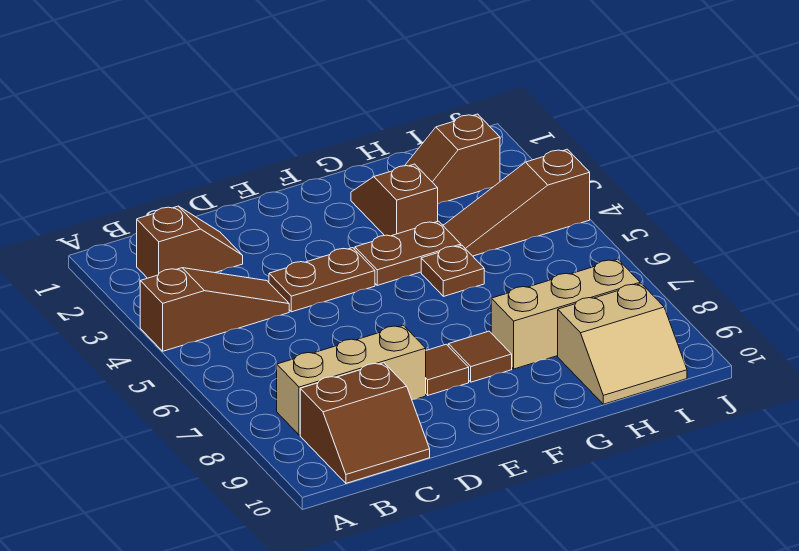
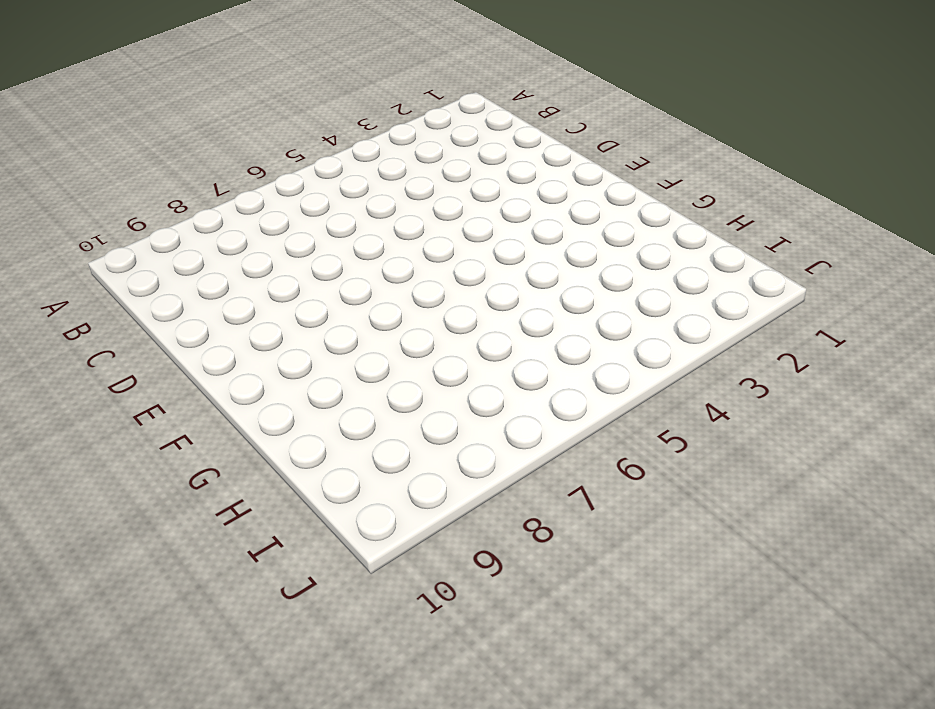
none -> brown slope A4:C4 level 1 top A
none -> brown slope B2:C2 level 1 top B
none -> tan brick B8:D8 level 1

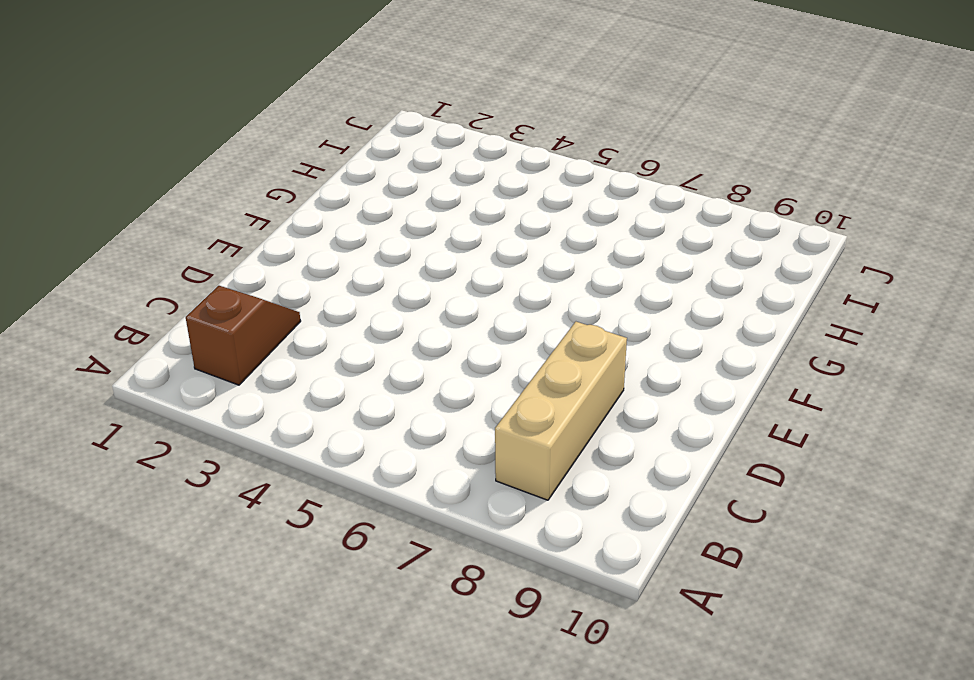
none -> brown slope A4:C4 level 1 top A
none -> brown slope B9:C10 level 1 top 9
none -> brown plate D4:E4 level 1

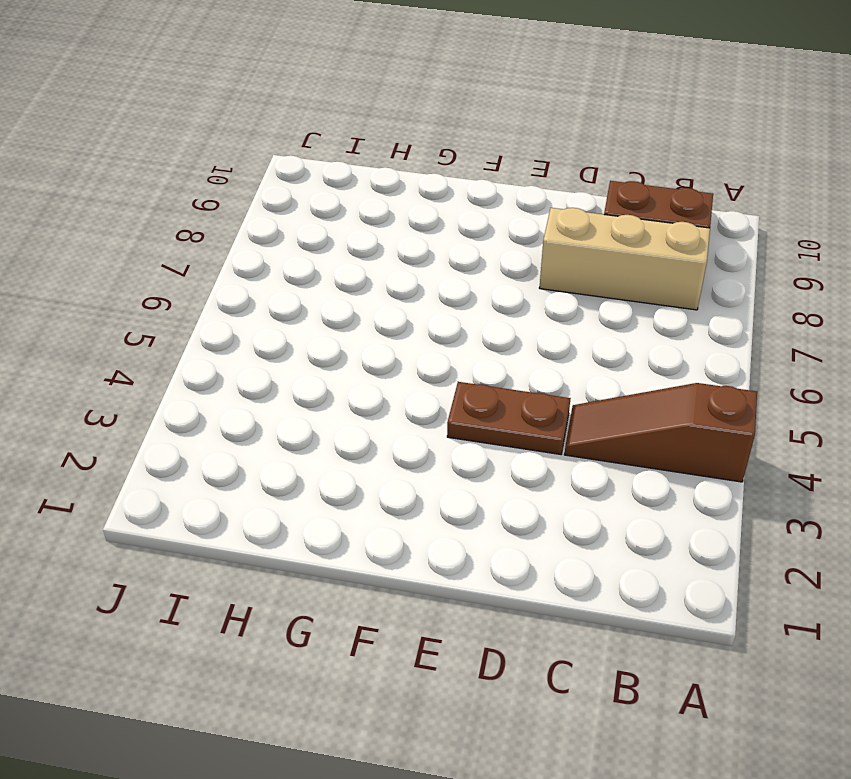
none -> brown slope B2:C2 level 1 top B
none -> brown tile E8 level 1
none -> brown plate F4:G4 level 1

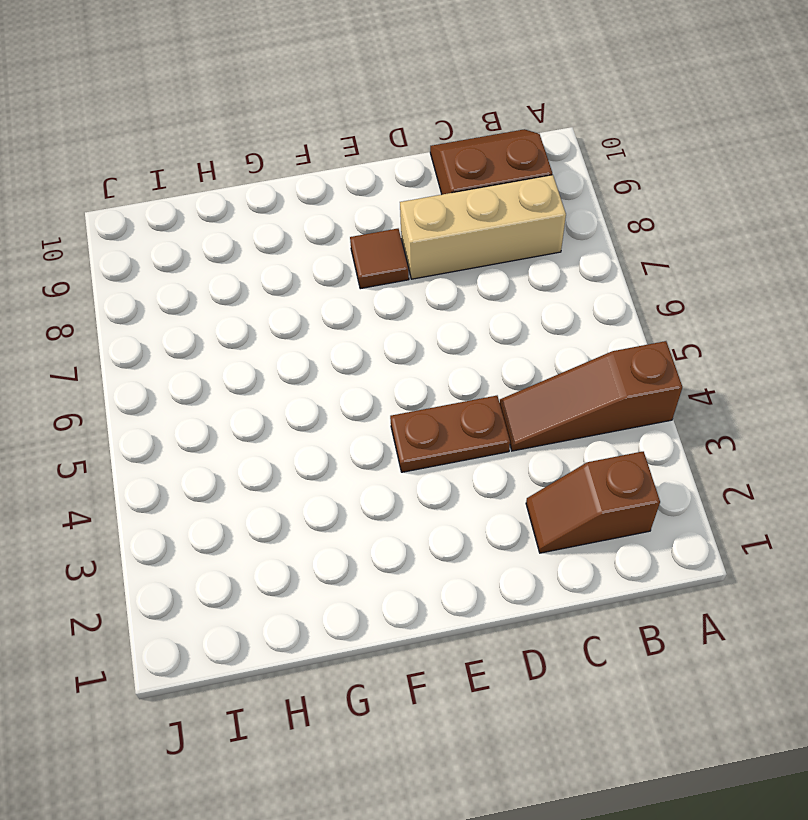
none -> brown plate F4:G4 level 1
none -> brown tile F8 level 1
none -> brown slope G2:G3 level 1 top 3

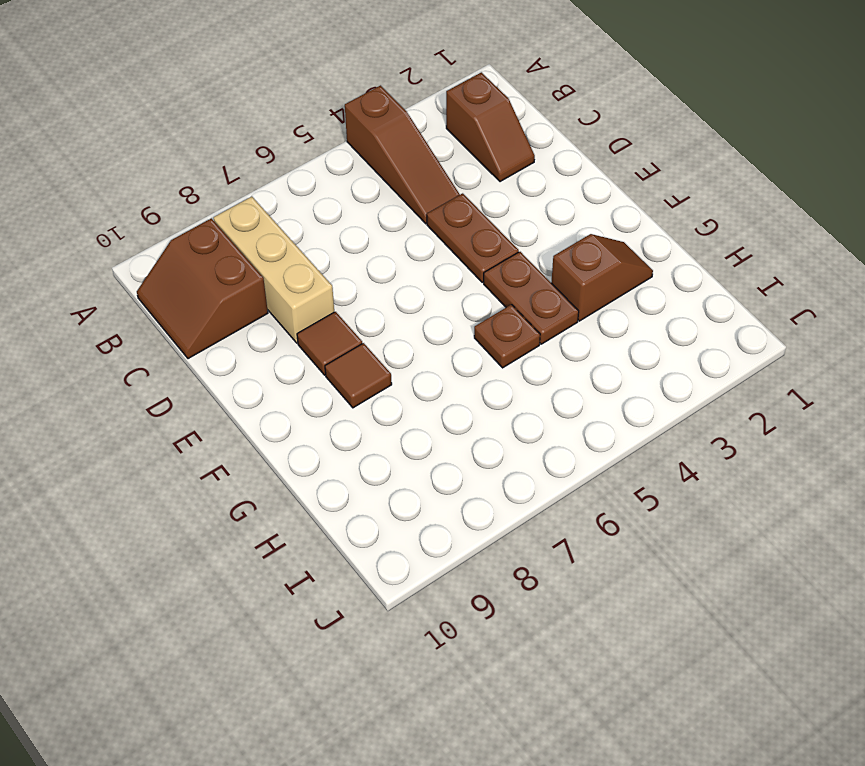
none -> tan brick G8:I8 level 1
none -> brown slope H2:I2 level 1 top I
none -> brown slope H4:J4 level 1 top J

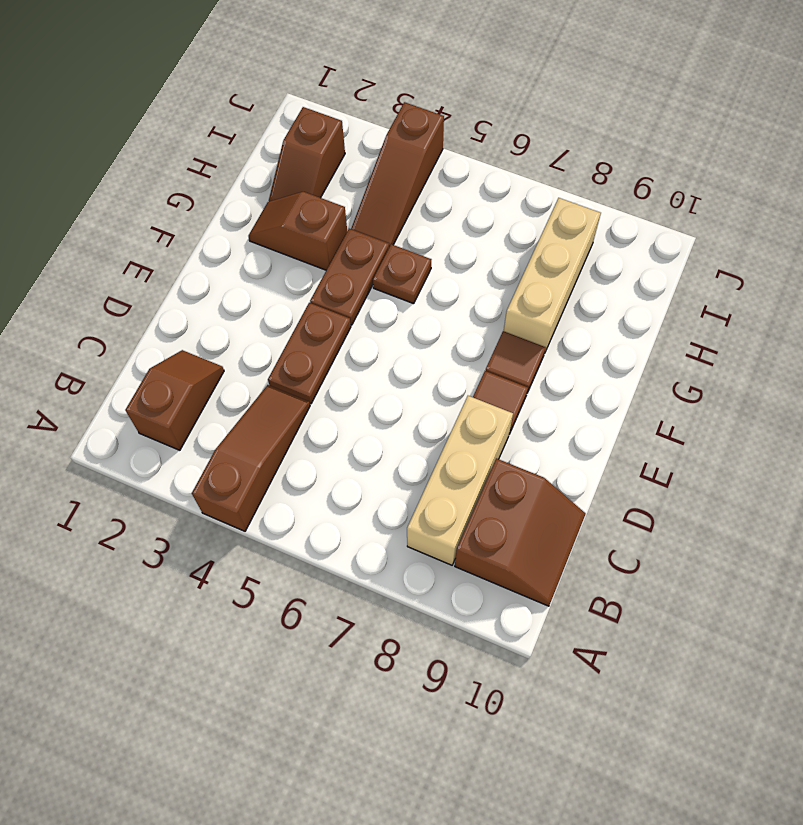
none -> tan slope H9:I10 level 1 top 9

